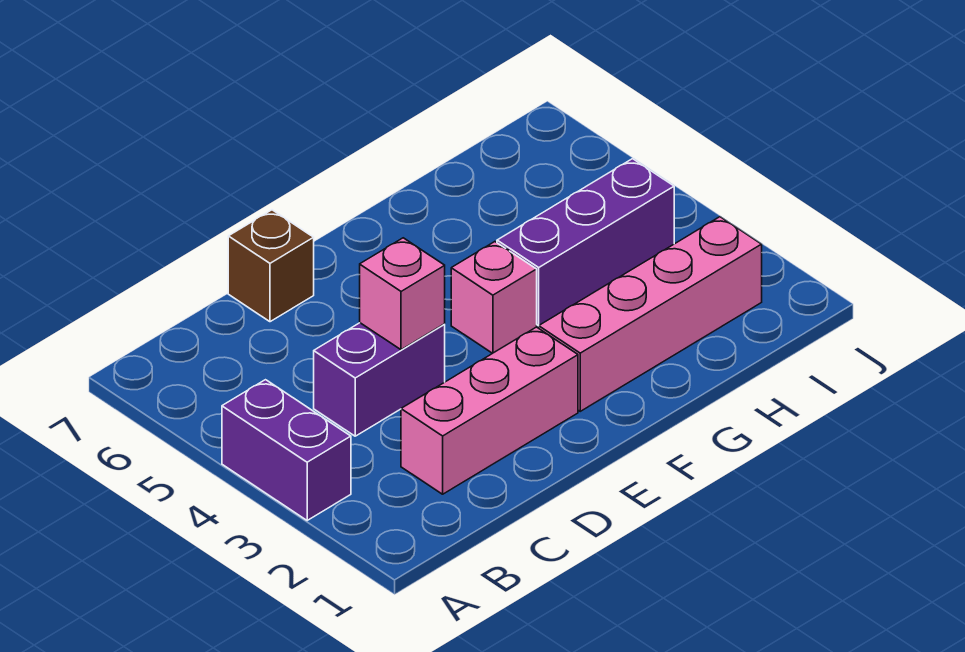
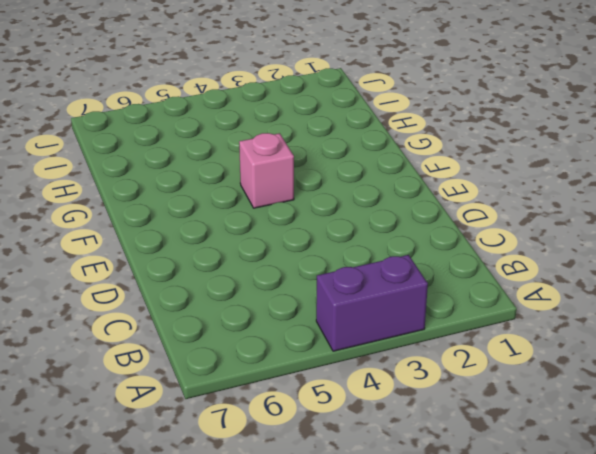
none -> pink brick C2:E2 level 1
none -> purple brick C4:D4 level 1

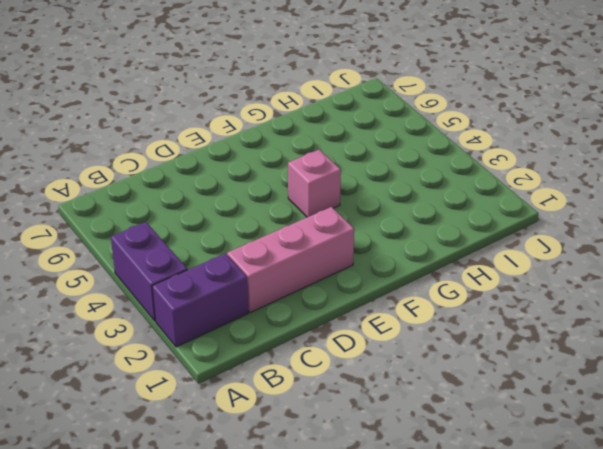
purple brick A2:B2 level 1 -> purple brick C4:D4 level 1
none -> brown brick D7 level 1
none -> pink brick F2:I2 level 1

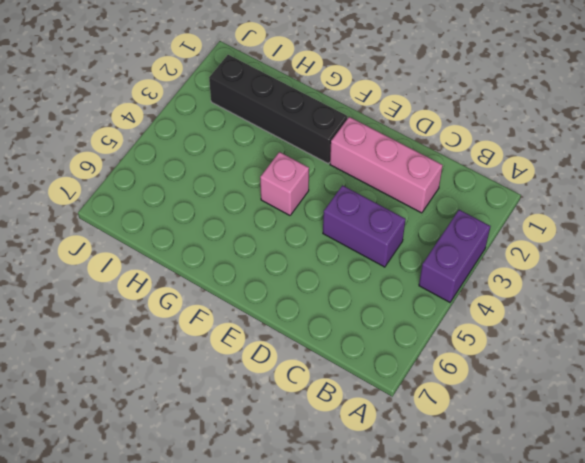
black brick F2:I2 level 1 -> pink brick F2:I2 level 1
none -> brown brick D7 level 1
none -> purple brick G4:I4 level 1

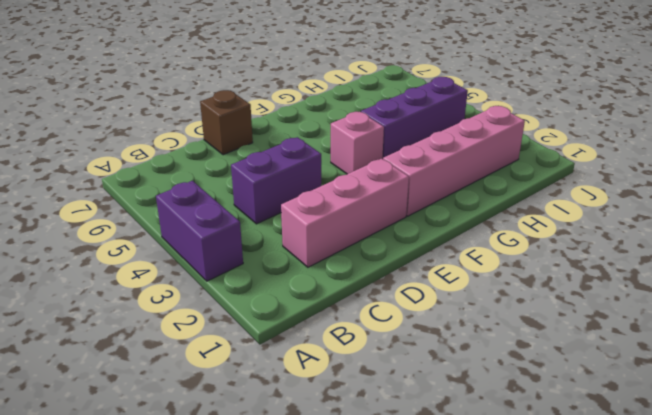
none -> pink brick D4 level 2

